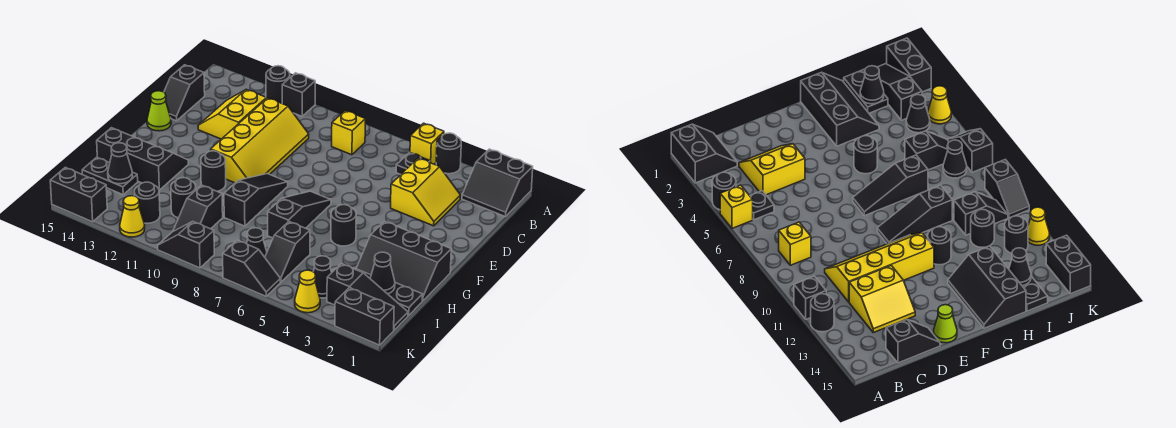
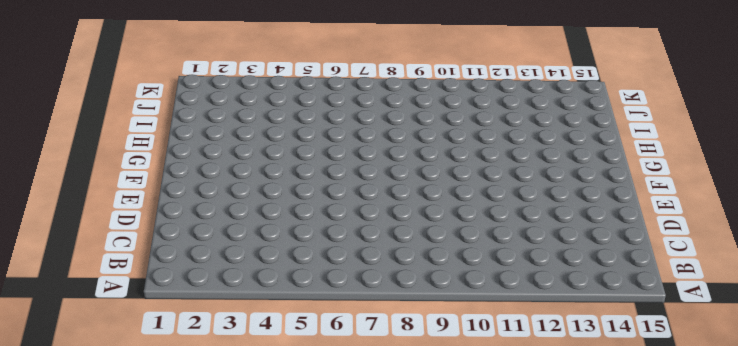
none -> black slope A1:B2 level 1 top A
none -> black round brick A4 level 1
none -> yellow brick A5 level 1
none -> black brick A11 level 1

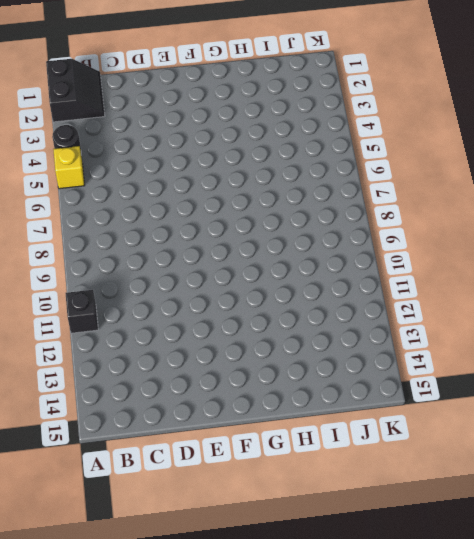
none -> black round brick A12 level 1
none -> black plate B5 level 1
none -> yellow brick B8 level 1
none -> yellow slope C3:D4 level 1 top 4

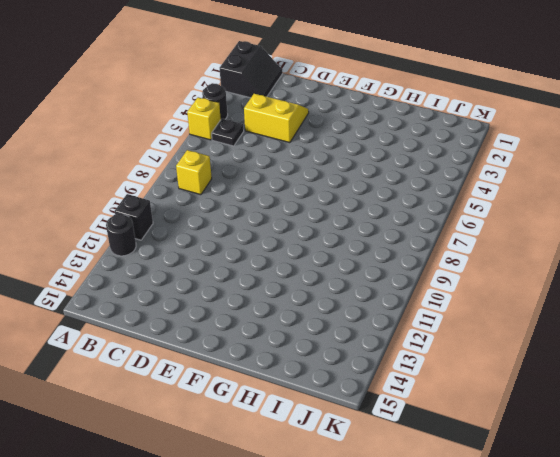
none -> yellow slope C10:F11 level 1 top 11
none -> yellow slope C12:D13 level 1 top 12
none -> black slope C15:D15 level 1 top C
none -> lime cone E15 level 1

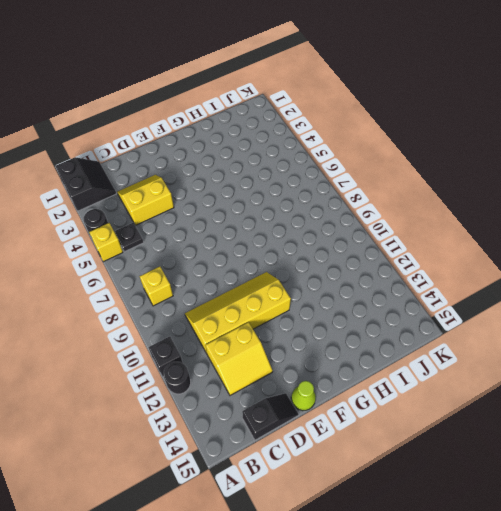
none -> black slope F7:H7 level 1 top H
none -> black slope F9:H9 level 1 top H
none -> black slope G1:H3 level 1 top G
none -> black round brick G5 level 1

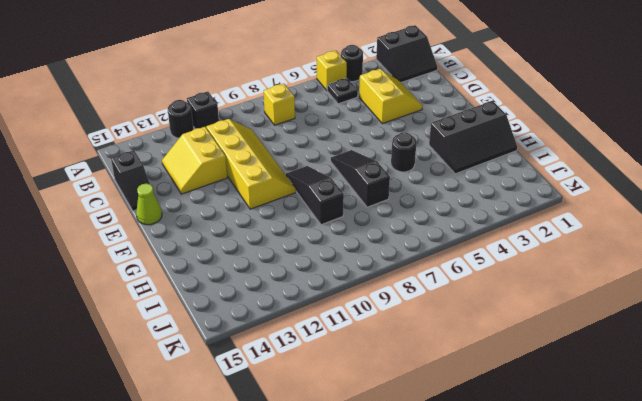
none -> black round brick G11 level 1
none -> black slope G13:H15 level 1 top H
none -> black plate I1:I2 level 1
none -> black slope I6:J6 level 1 top I

